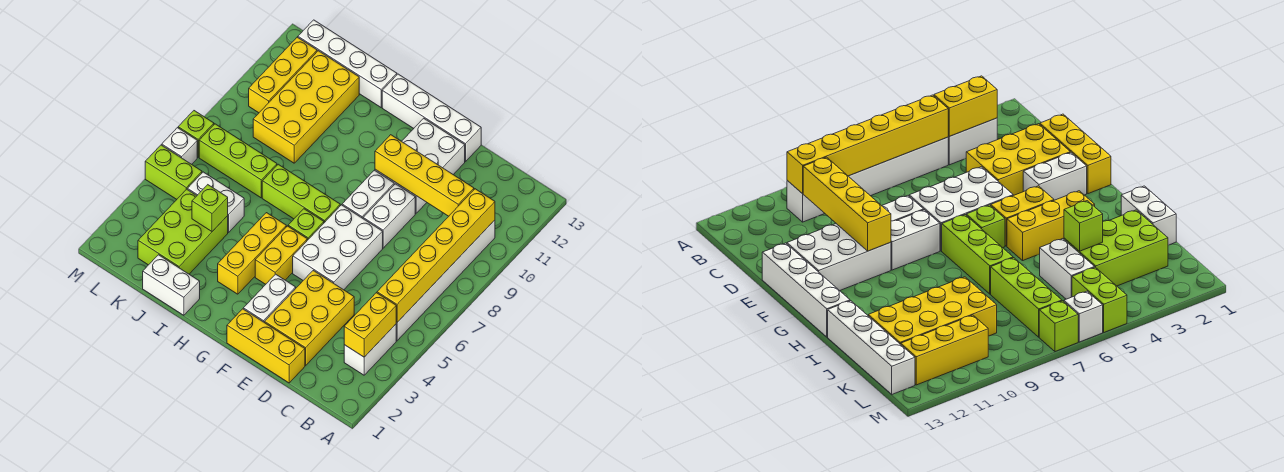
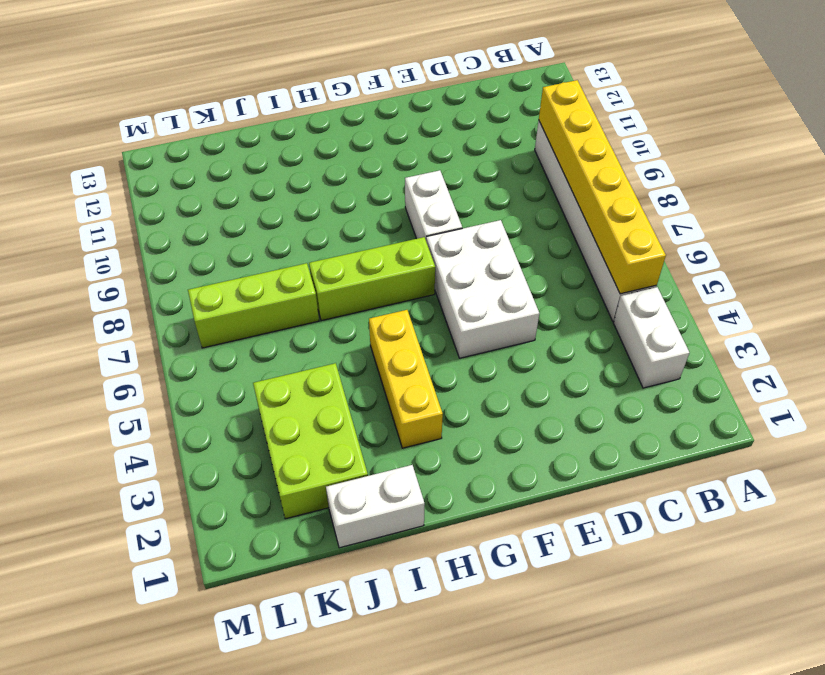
none -> yellow brick D1:F1 level 1
none -> yellow brick D2:E4 level 1
none -> white brick E8:E9 level 1

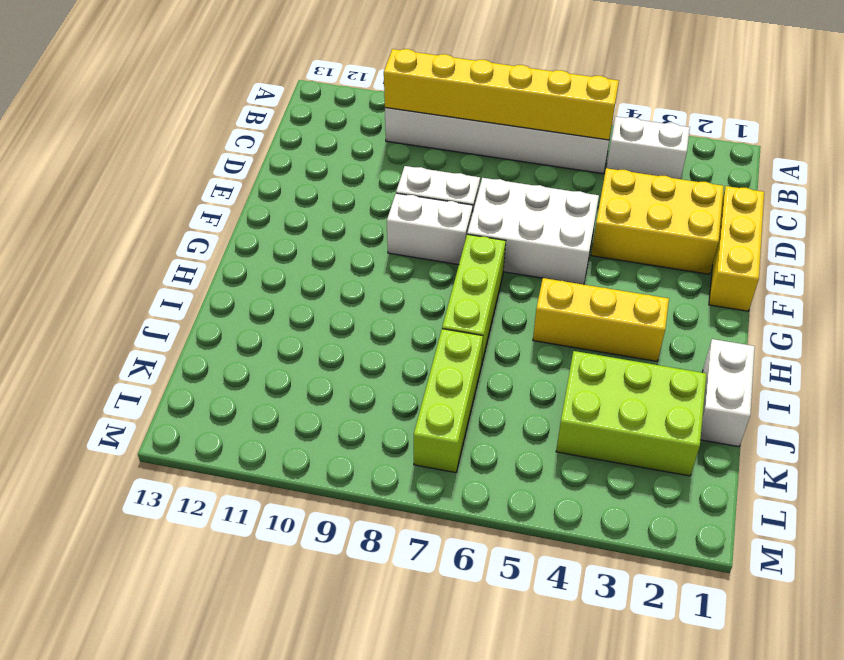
none -> white brick E10:F12 level 1
none -> white brick E13:H13 level 1
none -> white brick F2:F3 level 1

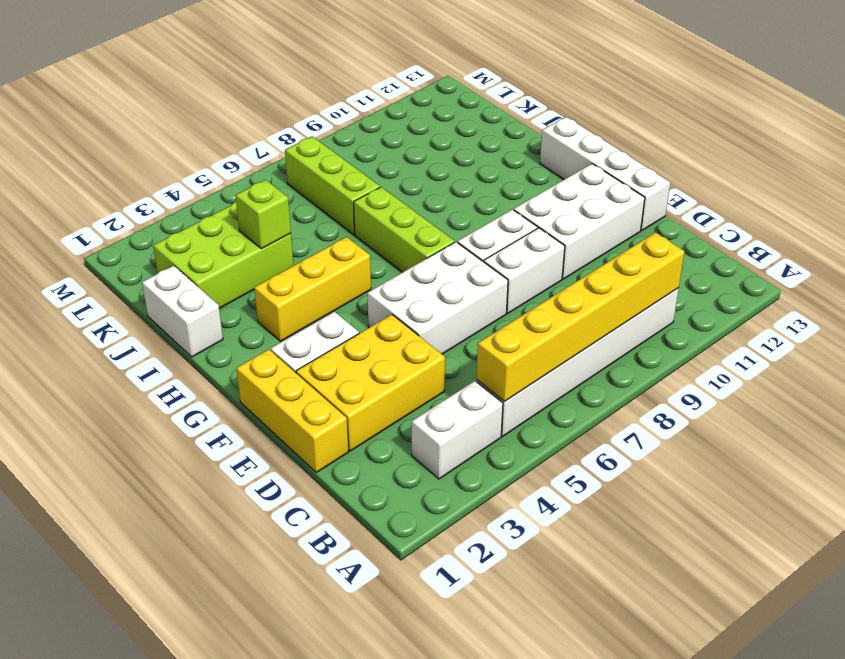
none -> yellow brick G4:G5 level 1
none -> lime brick G6 level 1
none -> white brick I13:L13 level 1

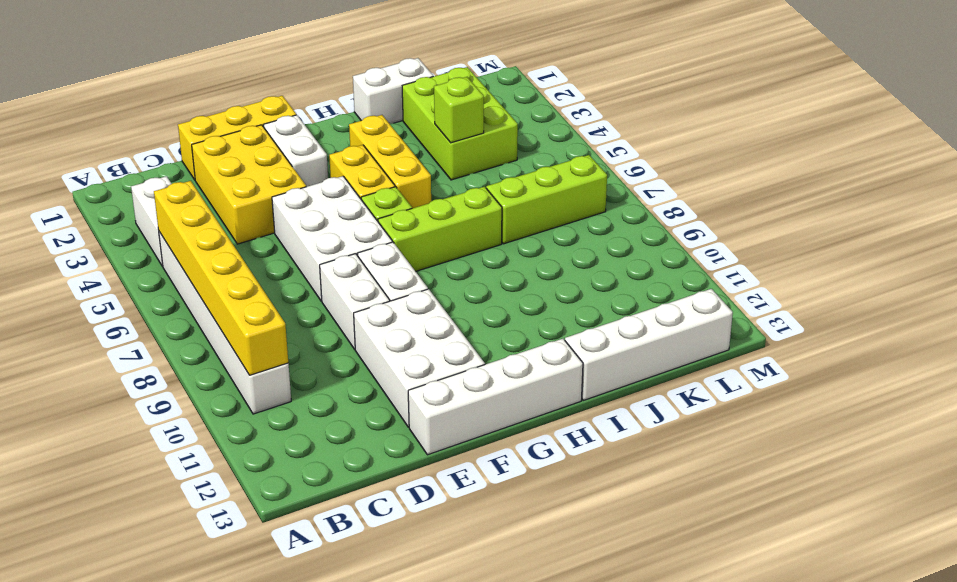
none -> white brick J5:K5 level 1
none -> yellow brick J9:K12 level 1
none -> lime brick L5:M5 level 1

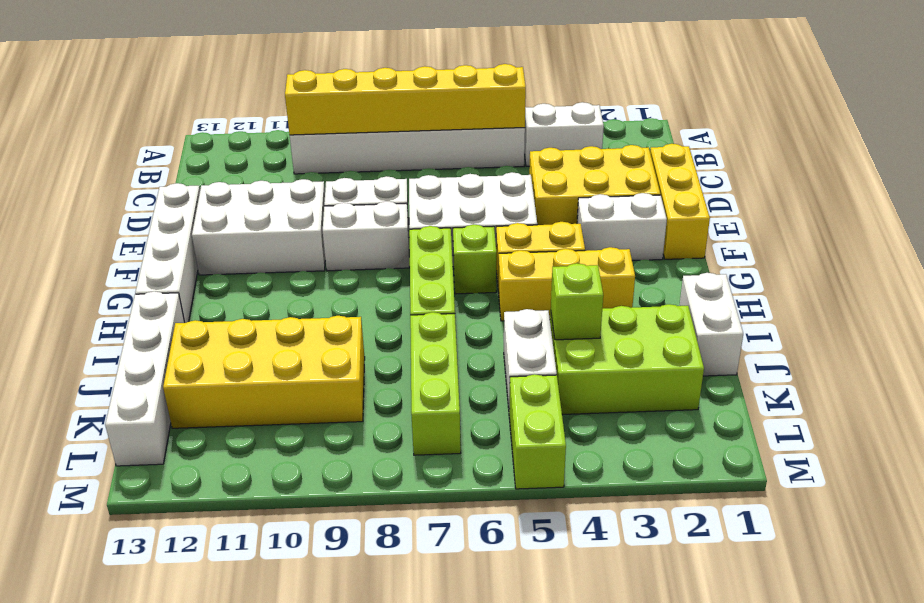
none -> yellow brick L10:L12 level 1
none -> white brick M6 level 1
none -> lime brick M7 level 1

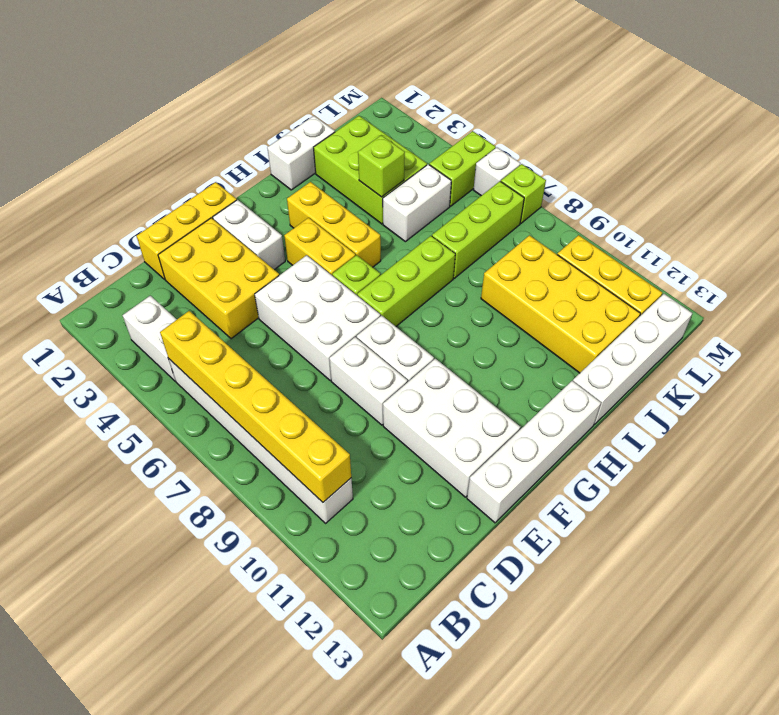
none -> yellow brick B3:B4 level 2
none -> yellow brick C10:F10 level 2

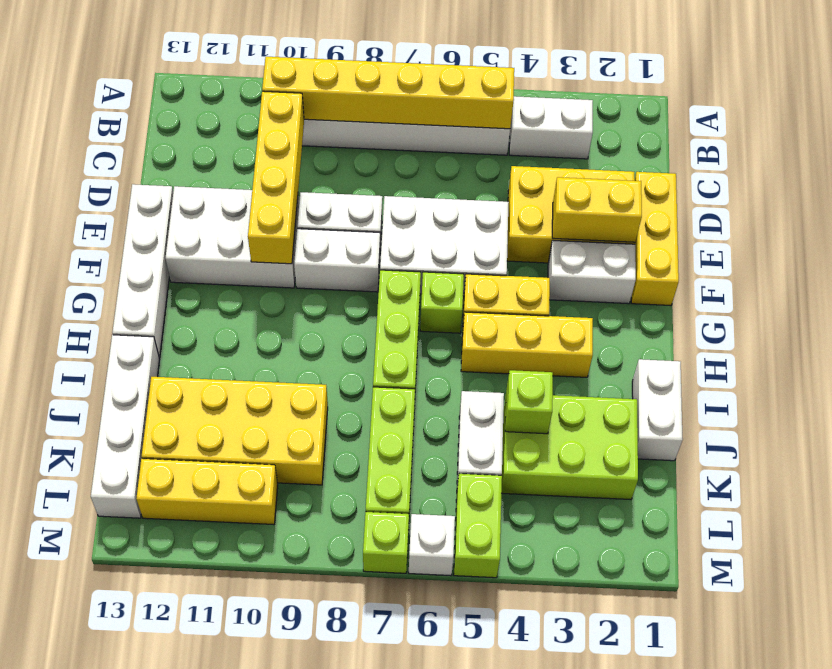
yellow brick E2:E3 level 2 -> yellow brick B3:B4 level 2

